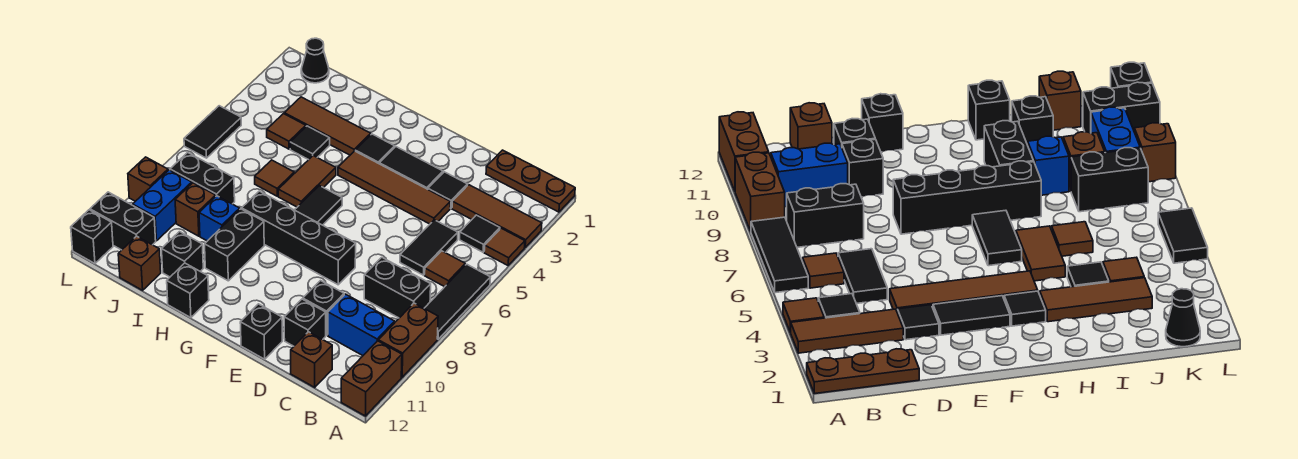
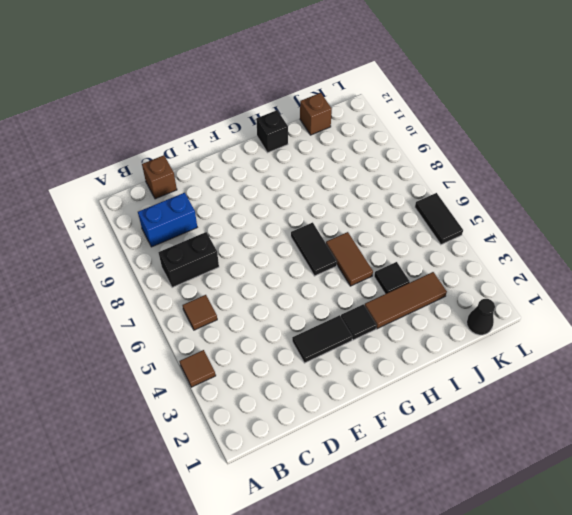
none -> brown plate A1:C1 level 1
none -> brown tile A3:C3 level 1
none -> black tile A6:A8 level 1
none -> brown brick A9:A10 level 1

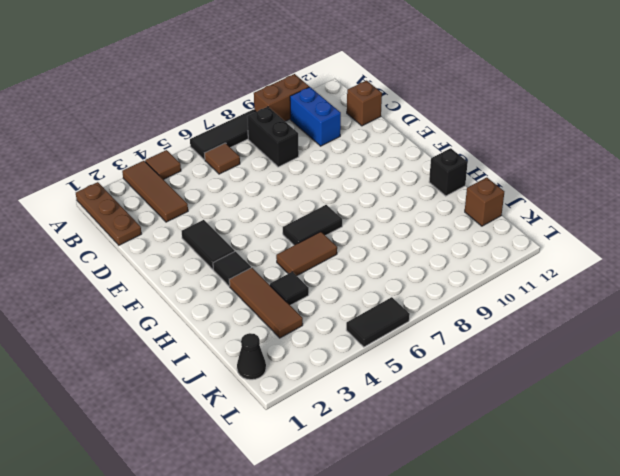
none -> brown brick A11:A12 level 1
none -> black tile B4 level 1
none -> black tile C5:C6 level 1
none -> black tile D3 level 1

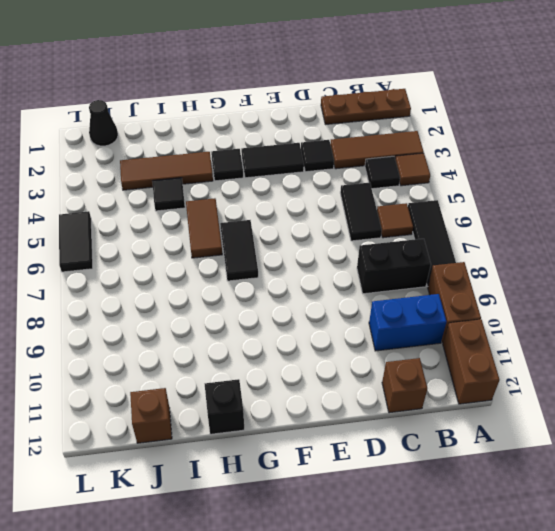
none -> brown tile D4:G4 level 1
none -> black brick D10 level 1
none -> black brick D11 level 1
none -> black brick E8:H8 level 1

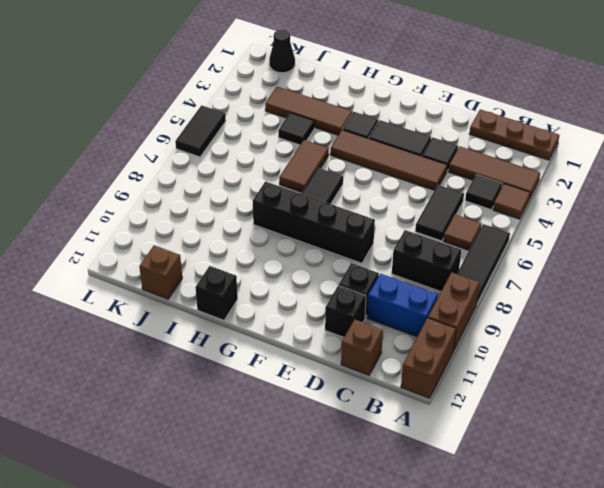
none -> black brick E12 level 1
none -> black brick H9:H10 level 1
none -> brown tile I6 level 1
none -> blue brick I9 level 1

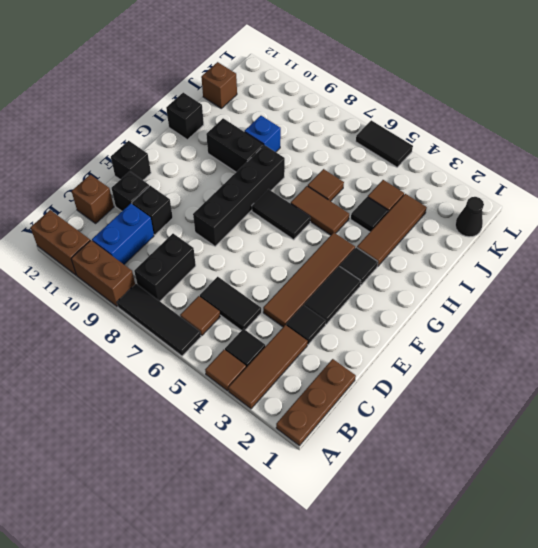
none -> black brick I11 level 1
none -> black brick J8:K8 level 1
none -> brown brick J9 level 1
none -> blue brick K9:K10 level 1

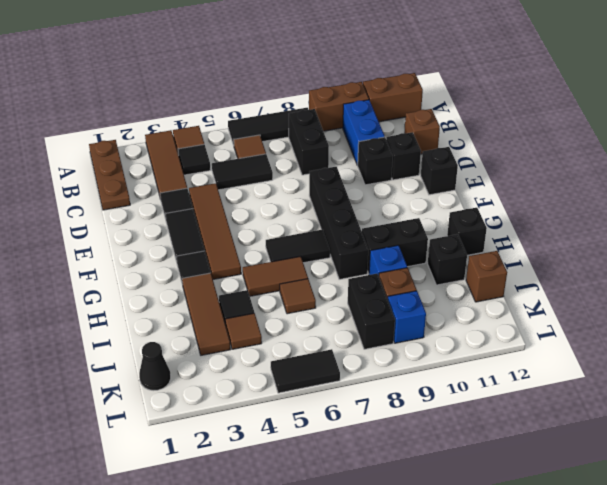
blue brick K9 level 1 -> blue brick K9:K10 level 1
none -> black brick K11:L11 level 1
none -> brown brick L9 level 1
none -> black brick L12 level 1

